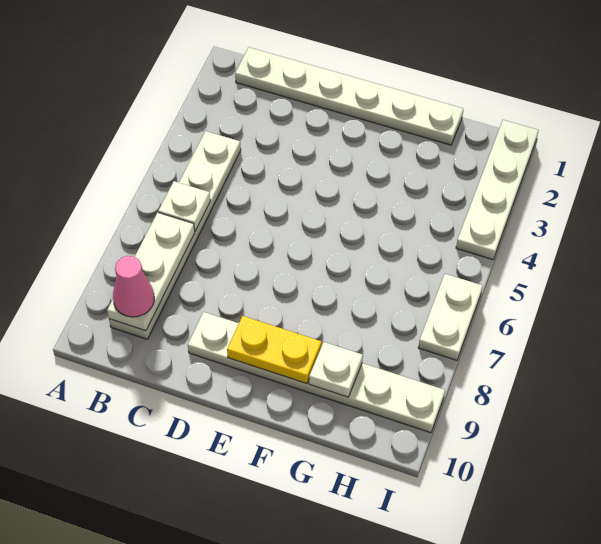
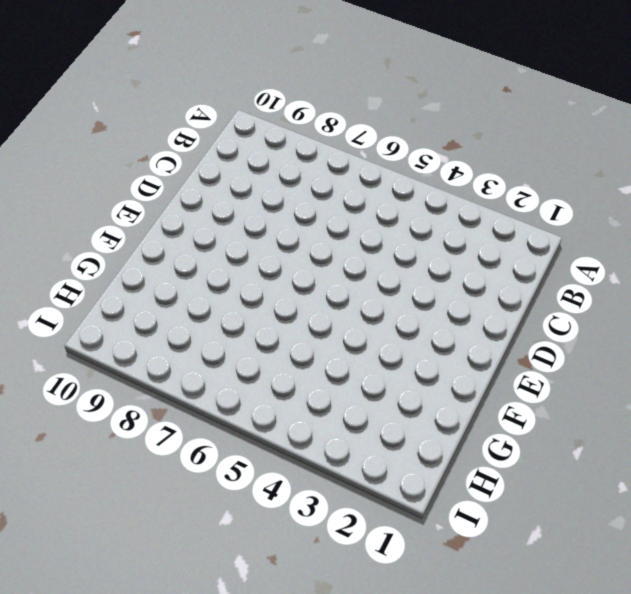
none -> white plate B1:G1 level 1
none -> white plate B4:B9 level 1

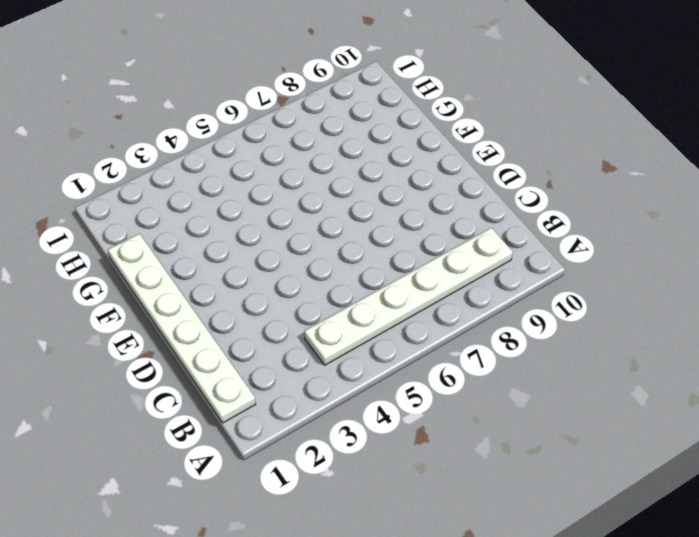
none -> white plate D9:I9 level 1
none -> white plate I1:I4 level 1

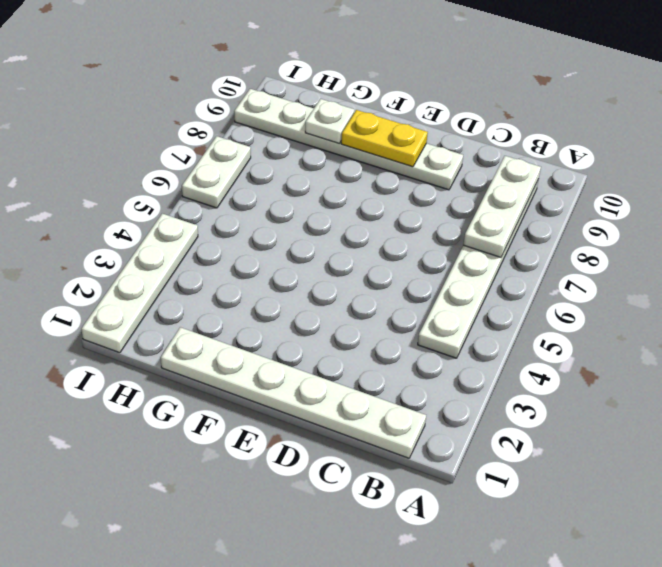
none -> white plate B6 level 2
none -> pink cone B9 level 3

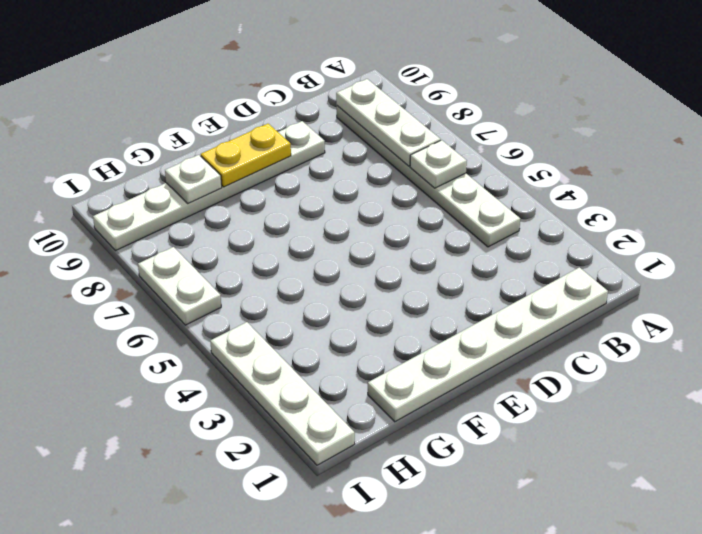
none -> pink cone B9 level 3

